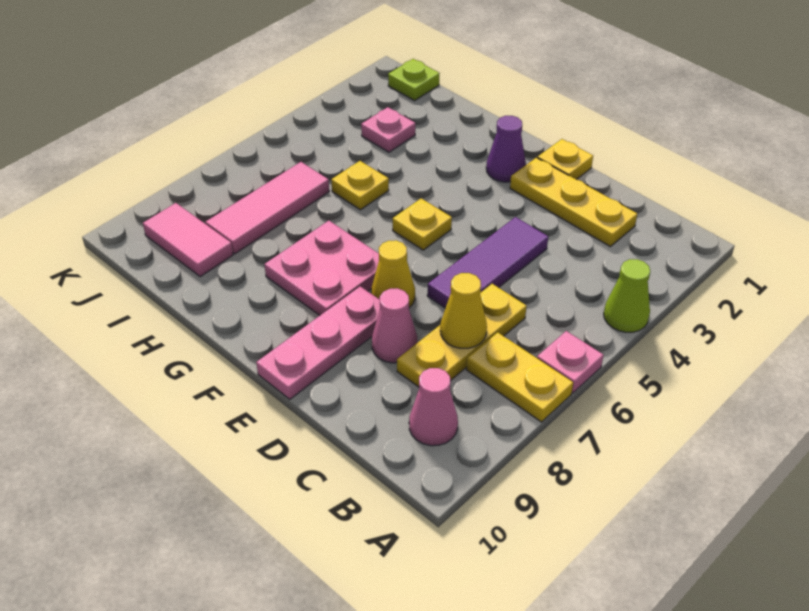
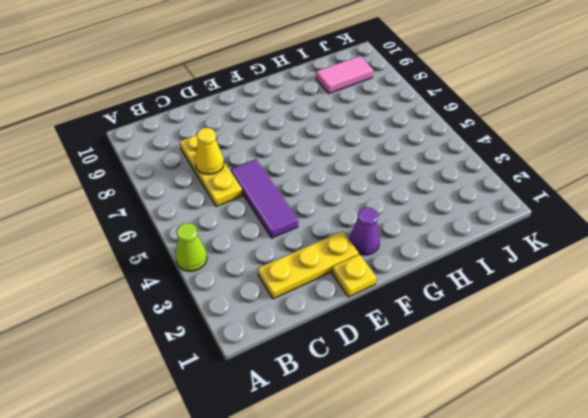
none -> pink plate A6 level 1
none -> yellow plate A7:B7 level 1
none -> pink cone B9 level 1

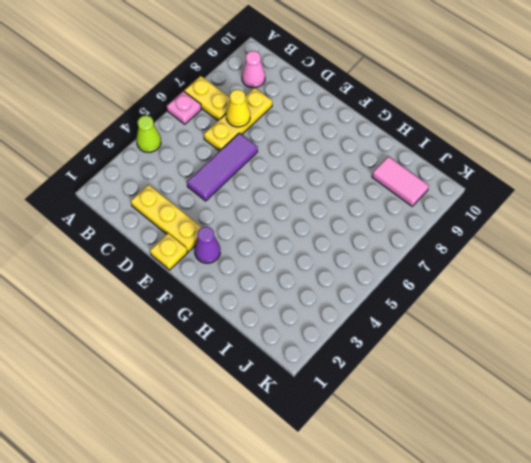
none -> pink cone D8 level 1
none -> yellow cone E7 level 1
none -> pink plate E8:E10 level 1

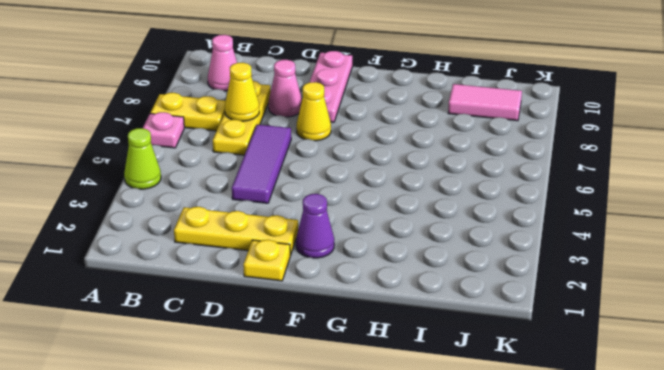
none -> yellow plate F5 level 1
none -> pink plate F7:G8 level 1
none -> yellow plate H5 level 1

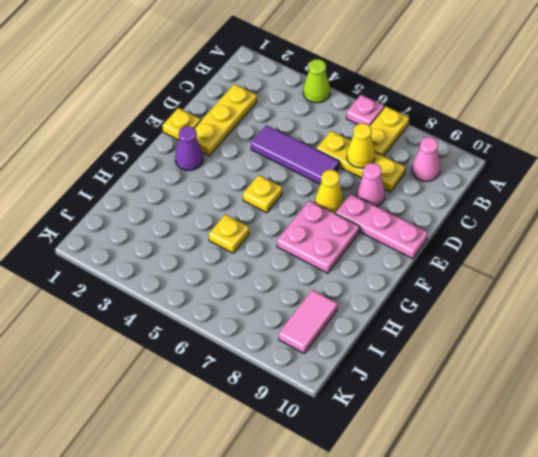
none -> pink plate I3 level 1
none -> pink tile I6:I8 level 1
none -> lime plate J1 level 1

